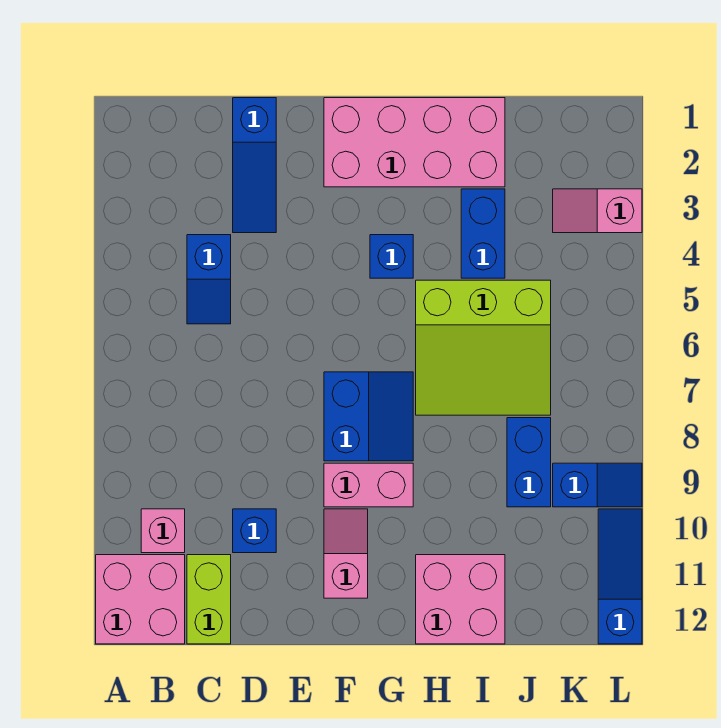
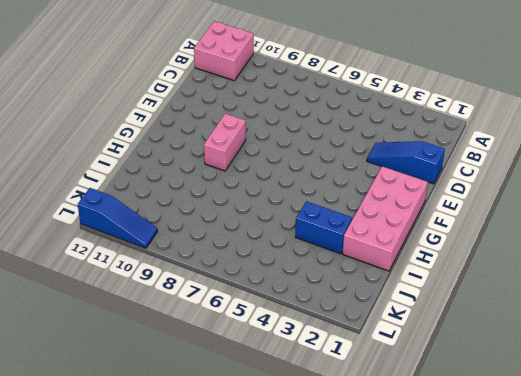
none -> pink brick B10 level 1
none -> blue slope C4:C5 level 1 top 4
none -> lime brick C11:C12 level 1

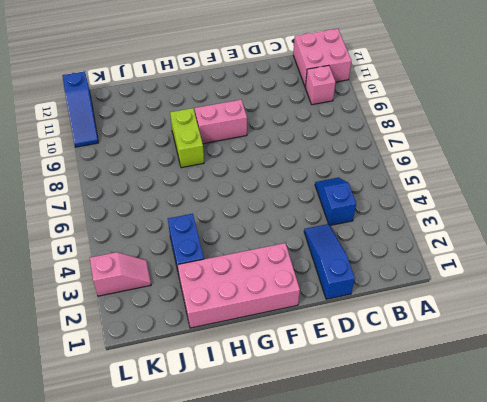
lime brick H8:H9 level 1 -> lime brick C11:C12 level 1
none -> blue brick D10 level 1
none -> blue slope F7:G8 level 1 top F
none -> pink slope F10:F11 level 1 top 11

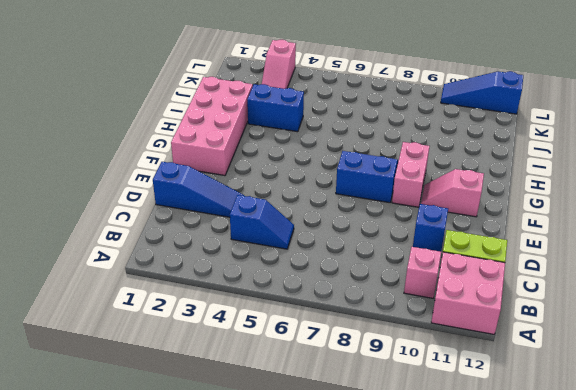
none -> blue brick G4 level 1
none -> lime slope H5:J7 level 1 top 5
none -> pink brick H11:I12 level 1

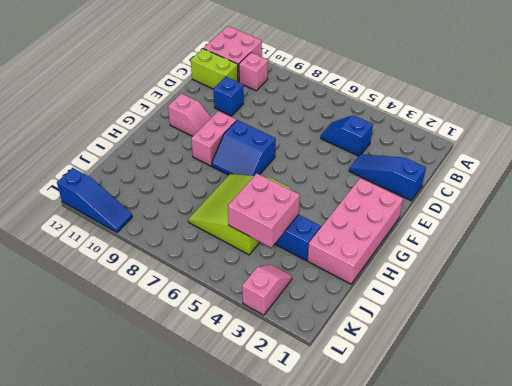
pink brick I4:J5 level 2 -> pink brick H11:I12 level 1
none -> blue brick G4 level 1
none -> blue brick J8:J9 level 1
none -> blue slope K9:L9 level 1 top K

